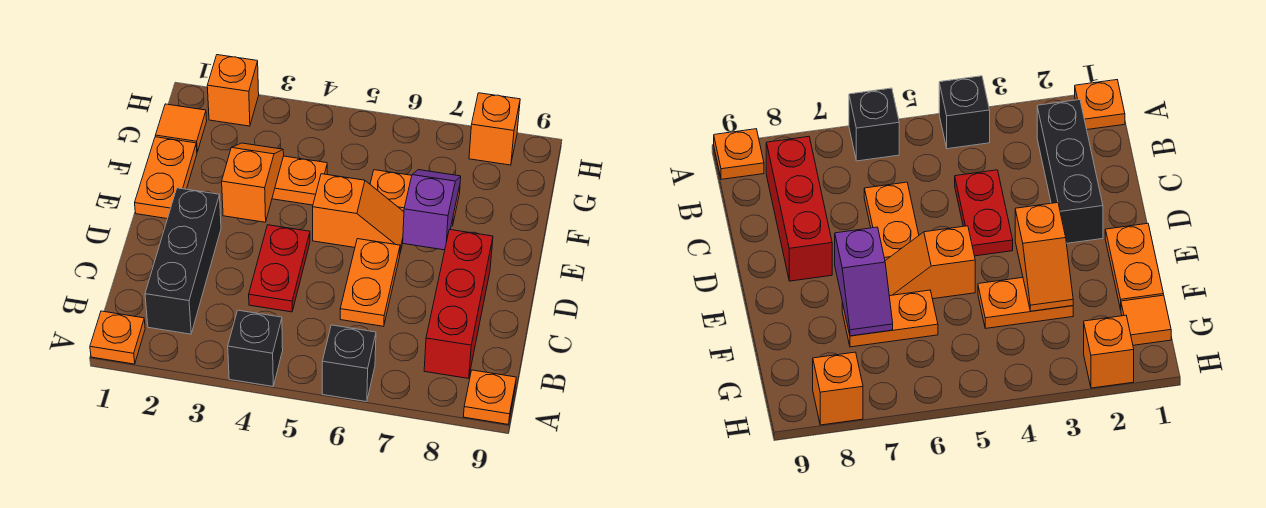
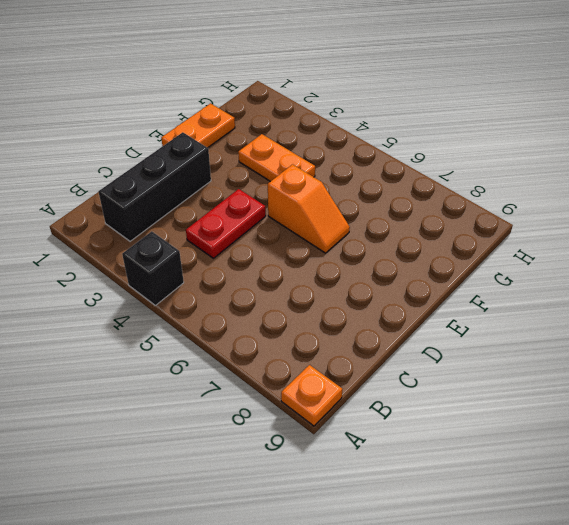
none -> orange plate A1 level 1
none -> black brick A6 level 1
none -> red brick B8:D8 level 1

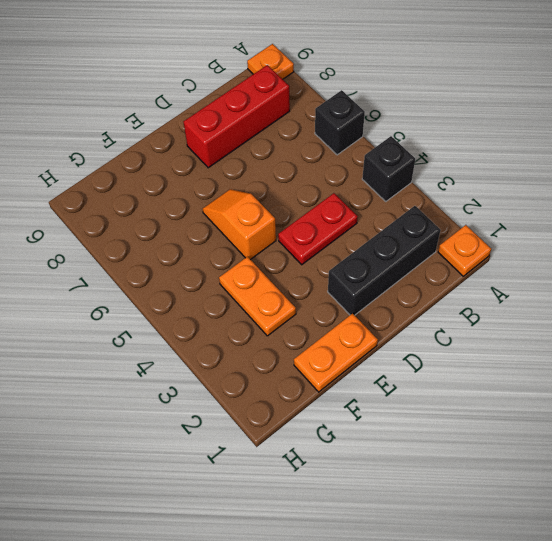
none -> orange plate C6:D6 level 1
none -> orange plate F6:F7 level 1
none -> orange tile G1 level 1

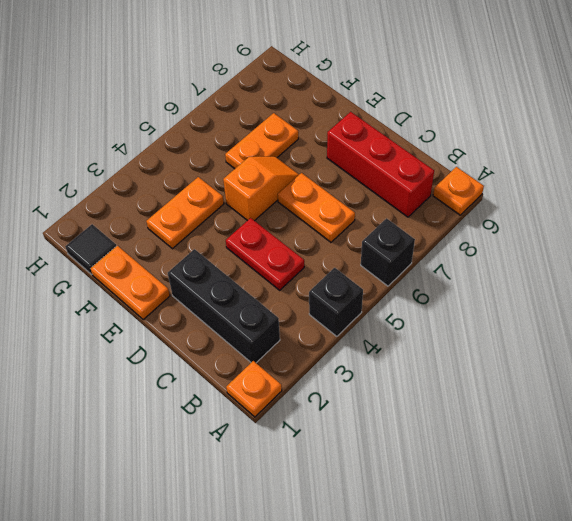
black tile G1 level 1 -> orange tile G1 level 1
none -> orange brick H2 level 1
none -> orange brick H8 level 1
none -> orange slope E3:F3 level 2 top E

